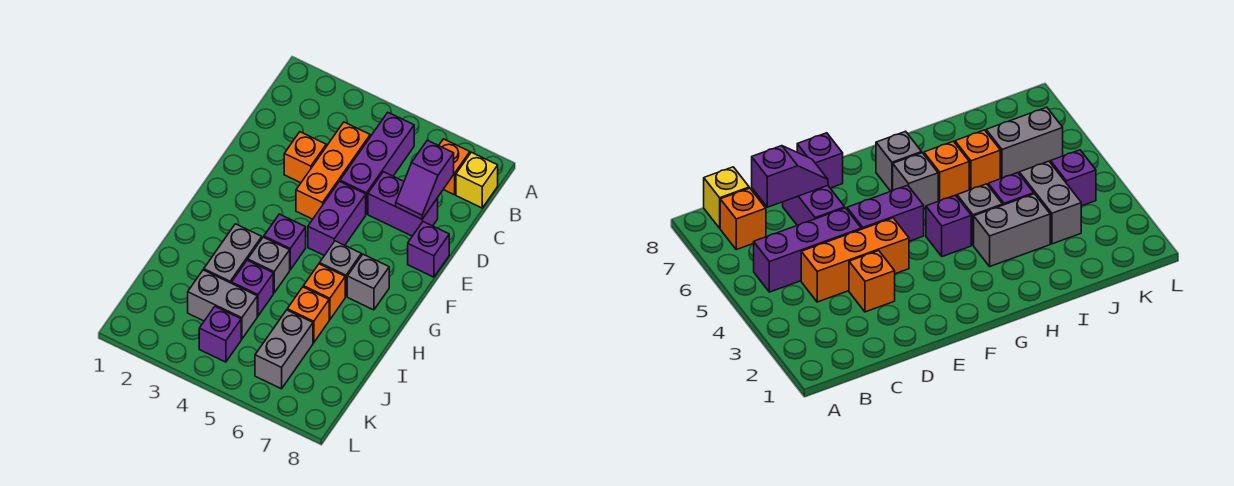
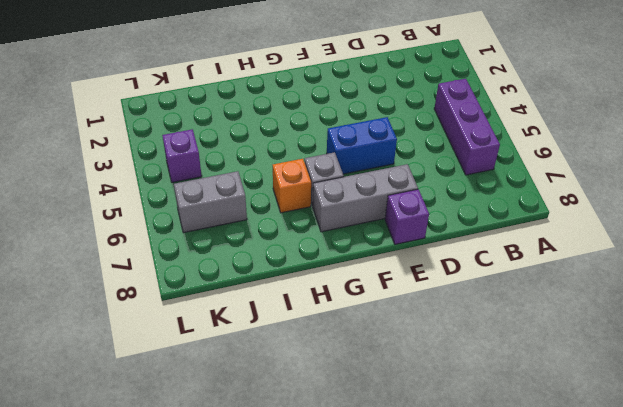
purple brick B4:B6 level 1 -> purple brick B5:D5 level 1
blue brick E5:F5 level 1 -> purple brick E5:F5 level 1
grey brick E7:G7 level 1 -> grey brick G7 level 1
none -> orange brick B7 level 1
none -> yellow brick B8 level 1
none -> orange brick C4:E4 level 1

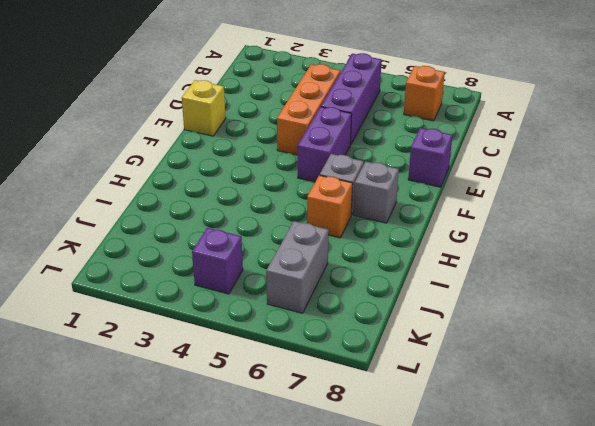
yellow brick E1 level 1 -> yellow brick B8 level 1
none -> orange brick D3 level 1
none -> purple brick D6:D7 level 1
none -> purple brick G4 level 1

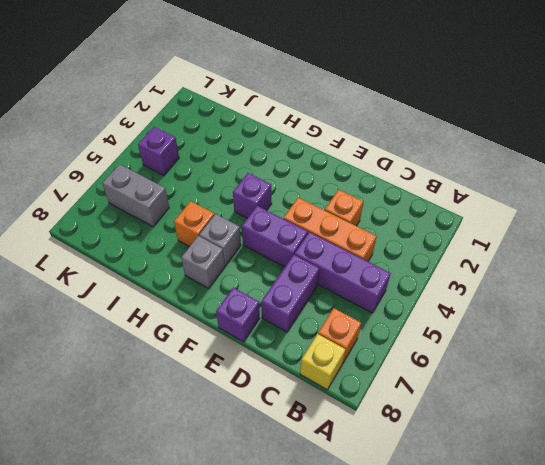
none -> grey brick H3:I3 level 1
none -> grey brick H4 level 1
none -> purple brick I4 level 1

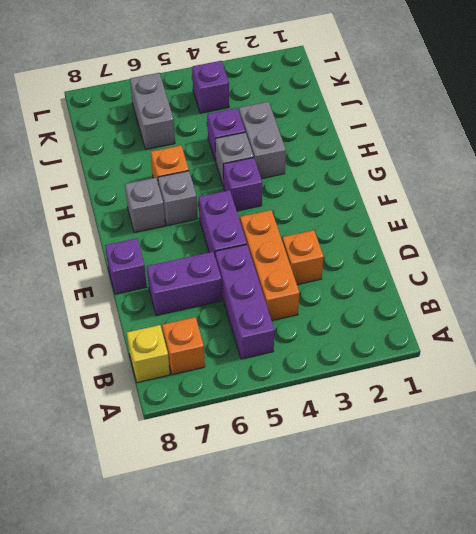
none -> orange brick I6 level 1
none -> grey brick J3:J4 level 1
none -> purple slope C7:D7 level 2 top C

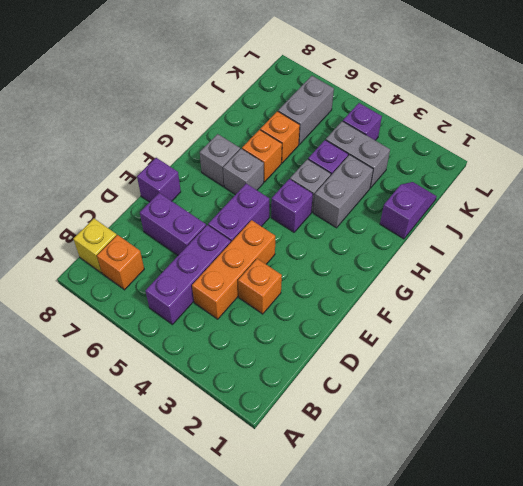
purple slope I1:J1 level 1 top I -> purple slope C7:D7 level 2 top C

